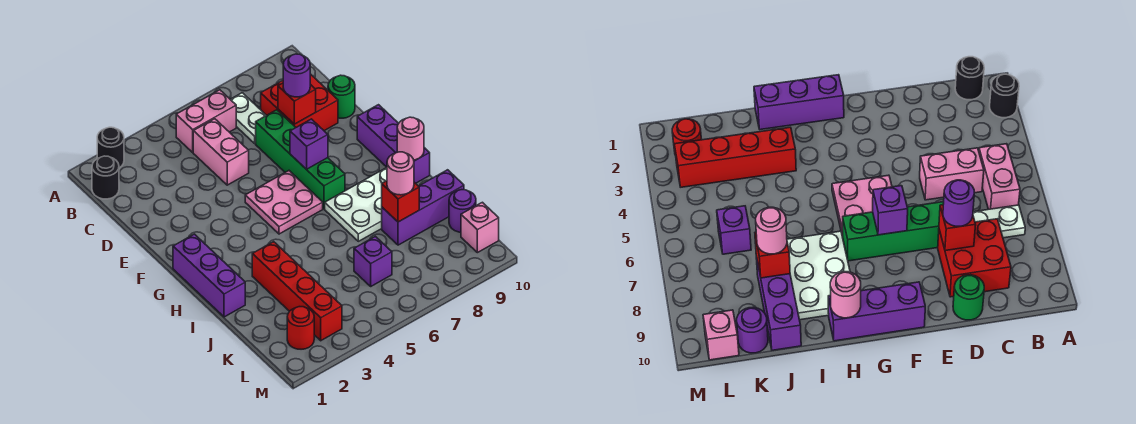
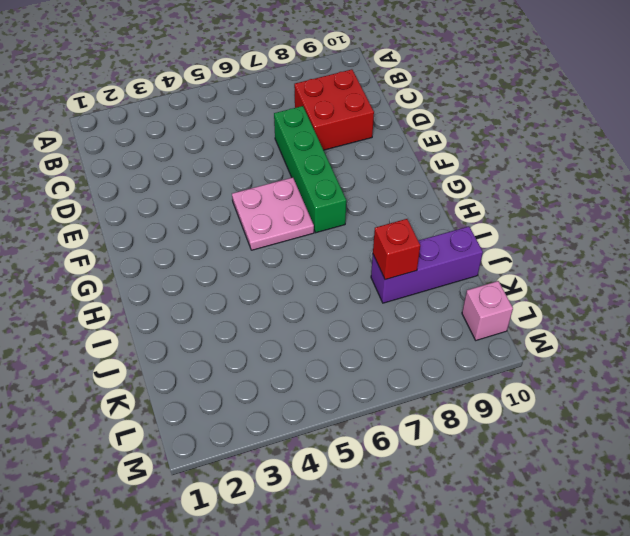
none -> black round brick A2 level 1
none -> black round brick B1 level 1
none -> pink brick B5:B6 level 1

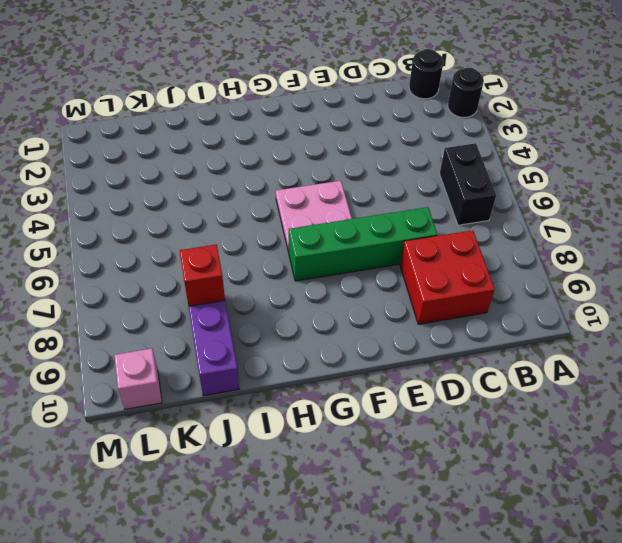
black brick B5:B6 level 1 -> pink brick B5:B6 level 1
none -> white plate B7:C7 level 1
none -> pink brick C5:D5 level 1
none -> green round brick D10 level 1

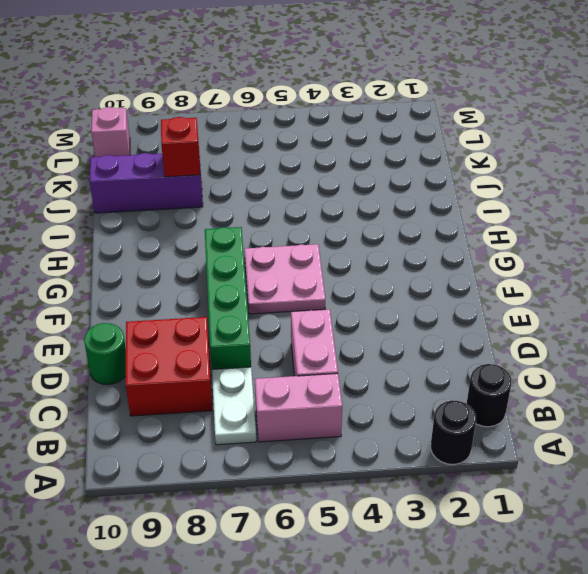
none -> purple brick F10:H10 level 1
none -> purple brick G1:I1 level 1
none -> white plate H7:I9 level 1

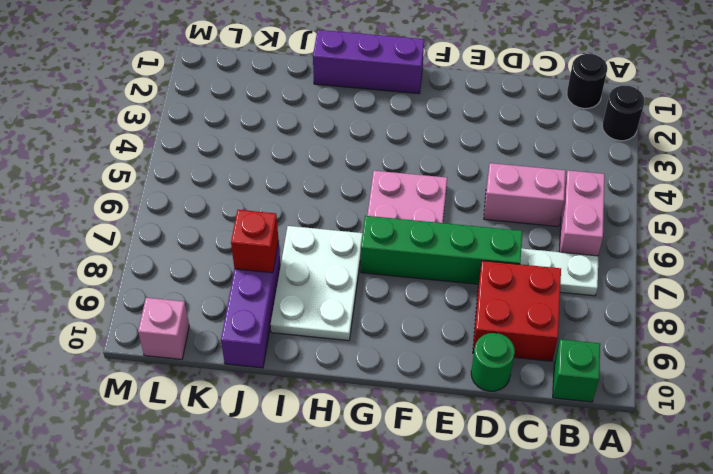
green brick B10 level 1 -> none
none -> purple brick F10:H10 level 1
none -> red brick I3:L3 level 1
none -> purple brick K6 level 1

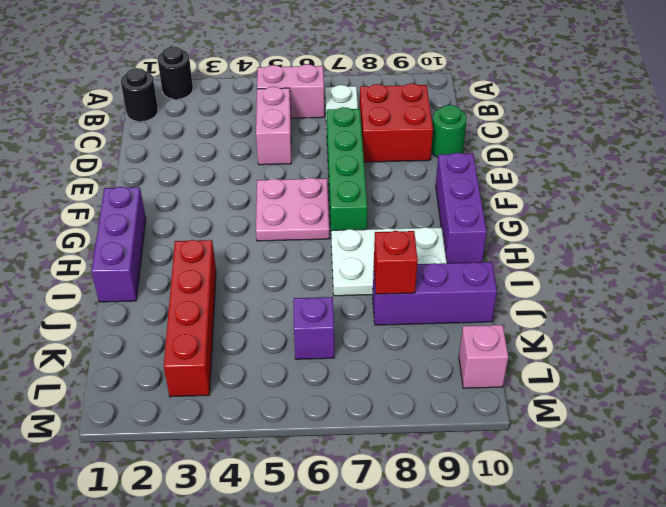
none -> purple round brick K10 level 1
none -> red round brick L2 level 1
none -> red brick D8 level 2

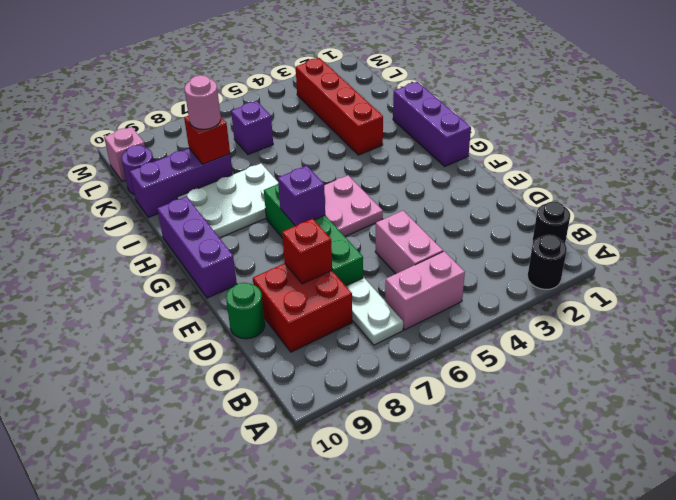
none -> red round brick L2 level 1
none -> pink round brick H10 level 2
none -> purple round brick D8 level 3

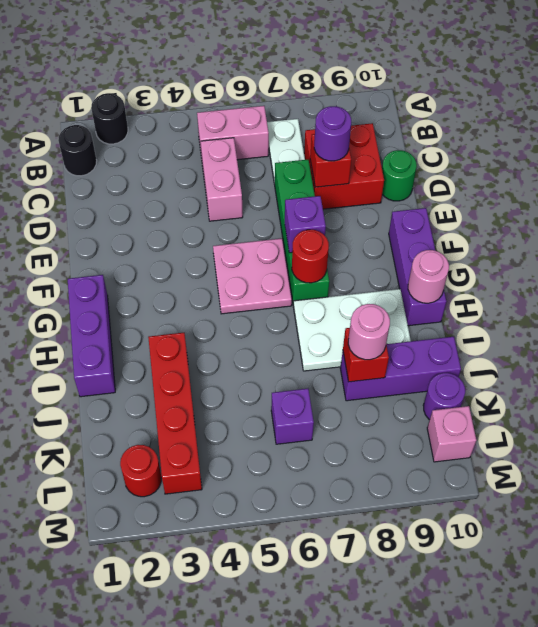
red round brick G7 level 2 -> none

